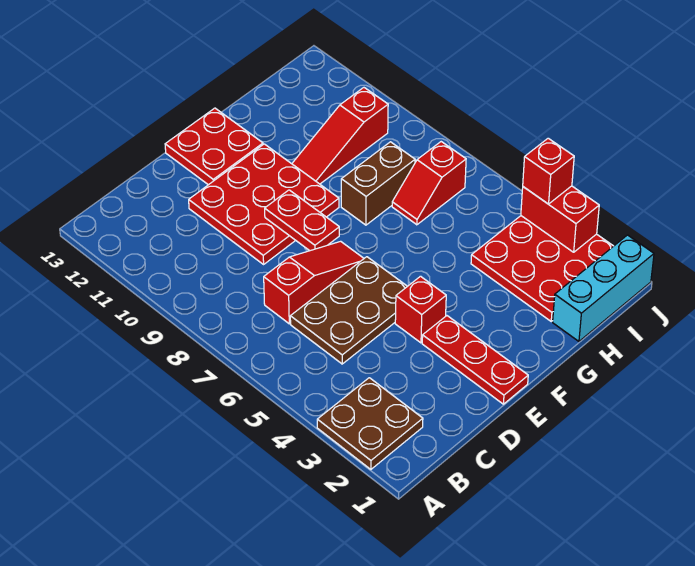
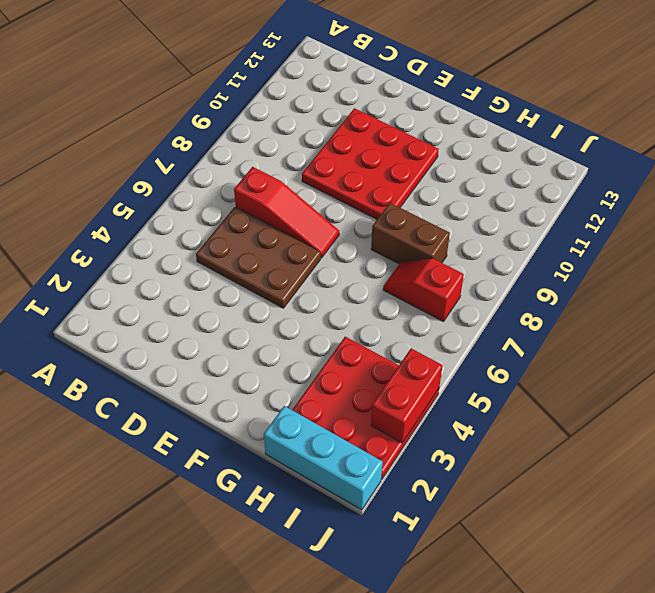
none -> brown plate A2:B3 level 1
none -> red plate E1:E3 level 1
none -> red brick E4 level 1

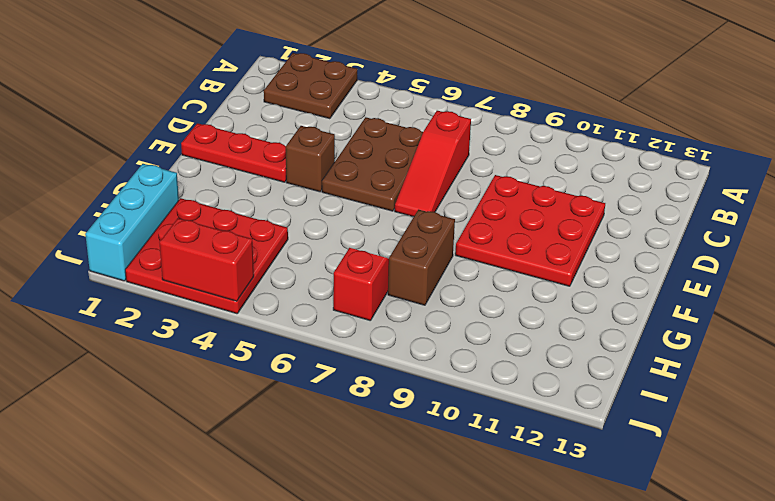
brown brick E4 level 1 -> red brick E4 level 1
none -> red plate E12:F13 level 1
none -> red slope G10:I10 level 1 top I
none -> red plate E8:E9 level 2

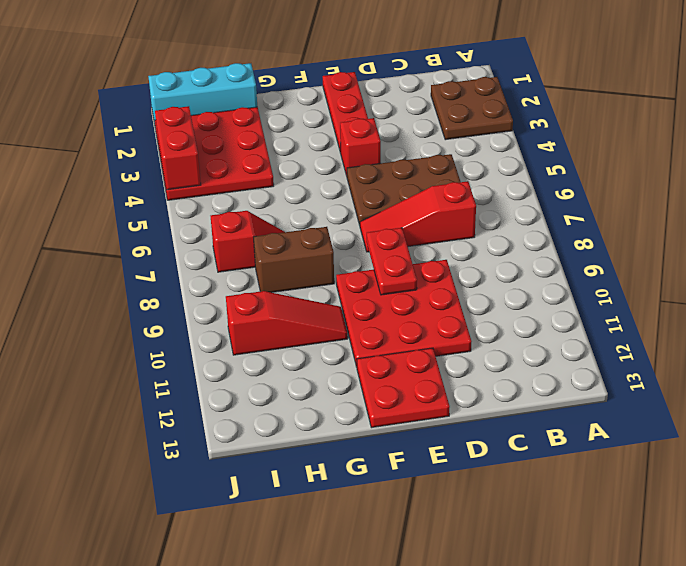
none -> red brick J4 level 3

